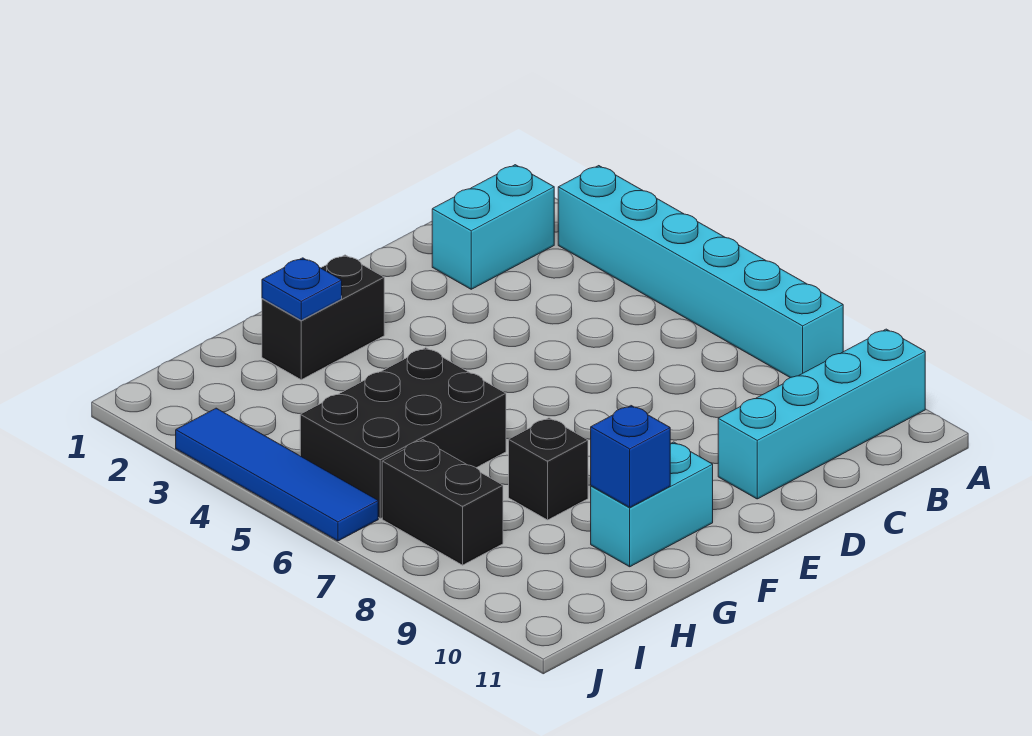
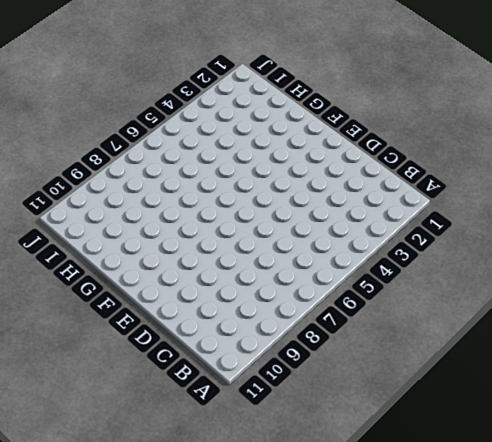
none -> cyan brick A3:A8 level 1
none -> cyan brick A10:D10 level 1

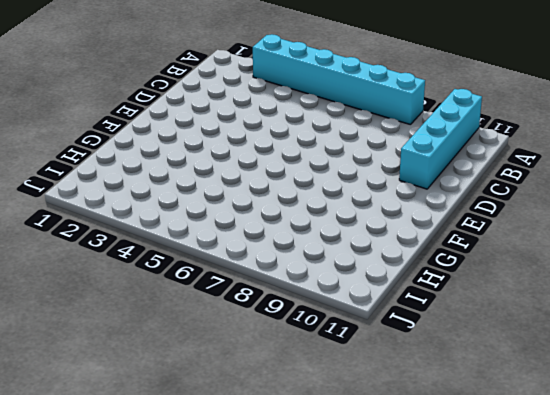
none -> cyan brick B2:C2 level 1
none -> black brick F2:G2 level 1

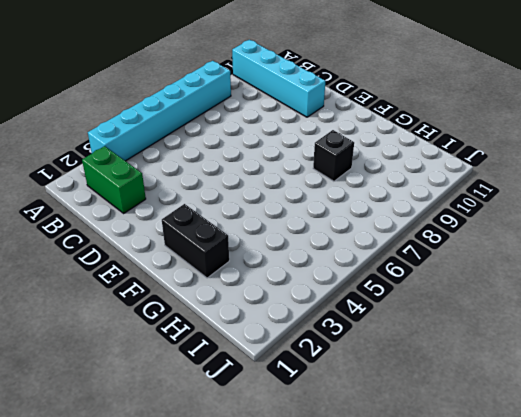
green brick B2:C2 level 1 -> cyan brick B2:C2 level 1
none -> cyan brick F10:G10 level 1
none -> black brick G5:I6 level 1

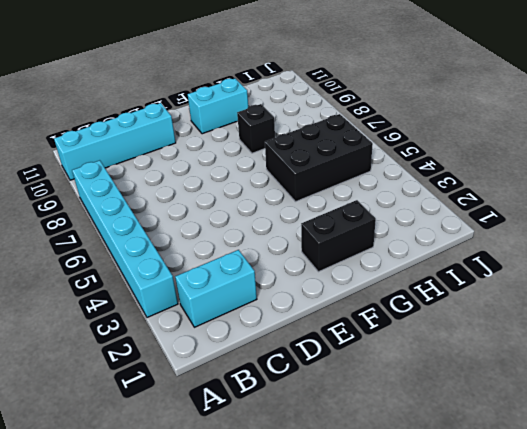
none -> black brick I7:I8 level 1
none -> blue tile J3:J6 level 1

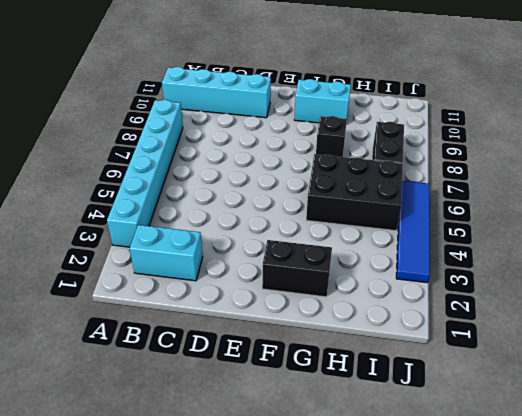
none -> blue plate G2 level 2
none -> blue brick G10 level 2

